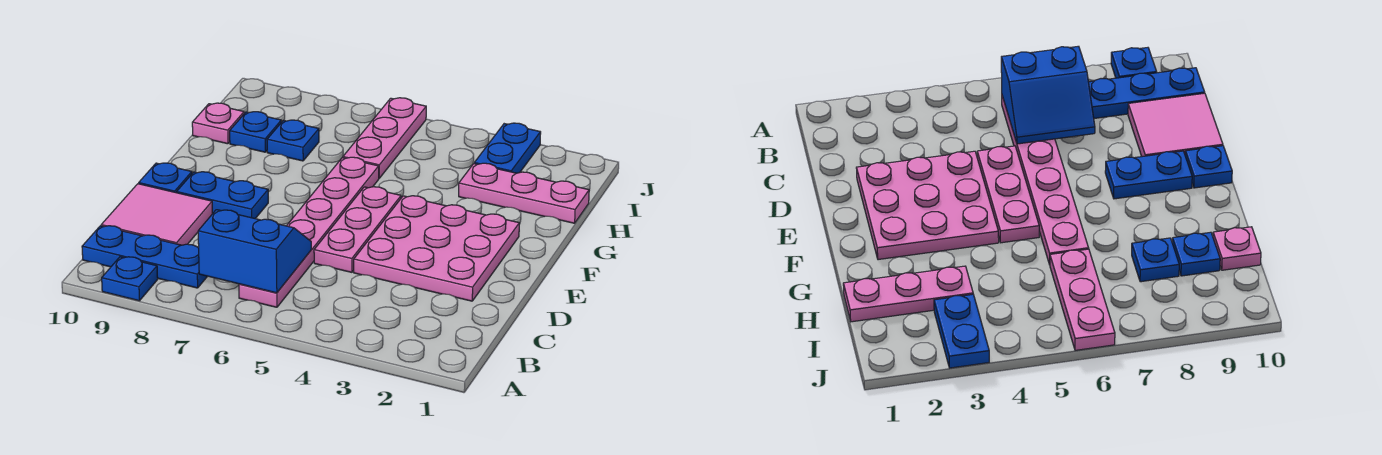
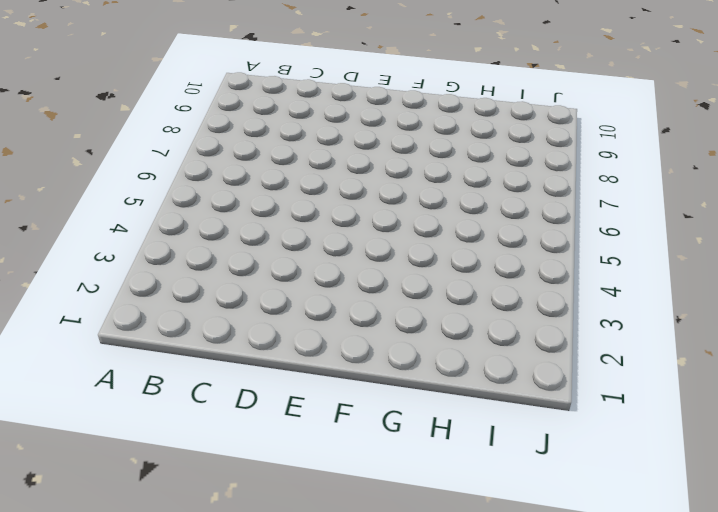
none -> blue plate A9 level 1
none -> pink plate B6:G6 level 1
none -> blue plate B8:B10 level 1

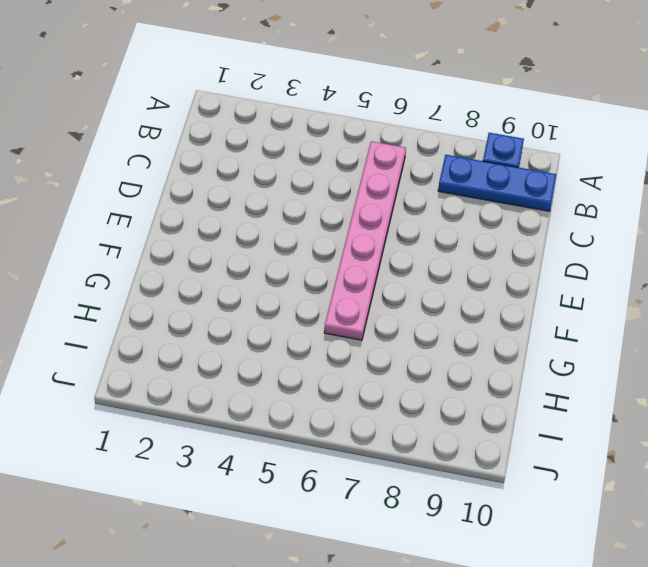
none -> pink tile C9:D10 level 1
none -> pink plate D2:F4 level 1
none -> pink plate D5:F5 level 1

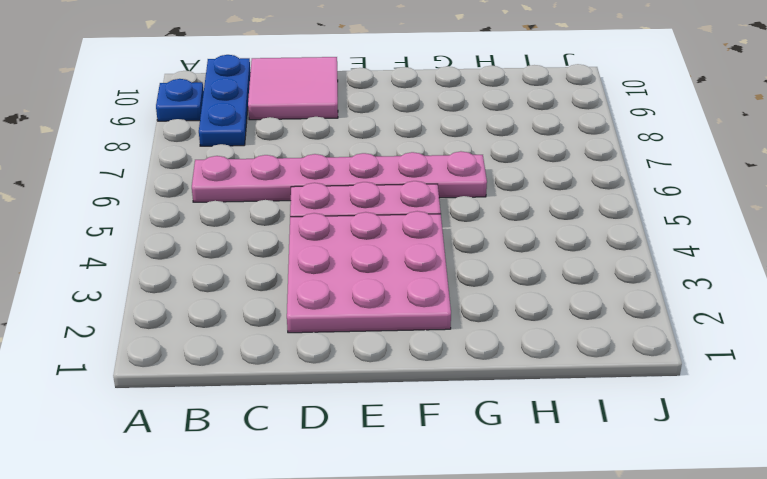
none -> blue plate E8:E9 level 1
none -> blue plate E10 level 1
none -> pink plate H1:H3 level 1

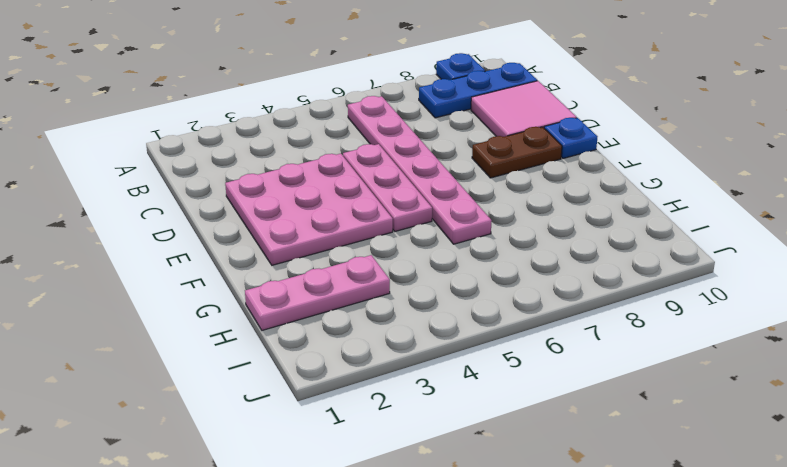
brown plate E8:E9 level 1 -> blue plate E8:E9 level 1
none -> pink plate H6:J6 level 1
none -> blue plate H8 level 1
none -> blue plate H9 level 1

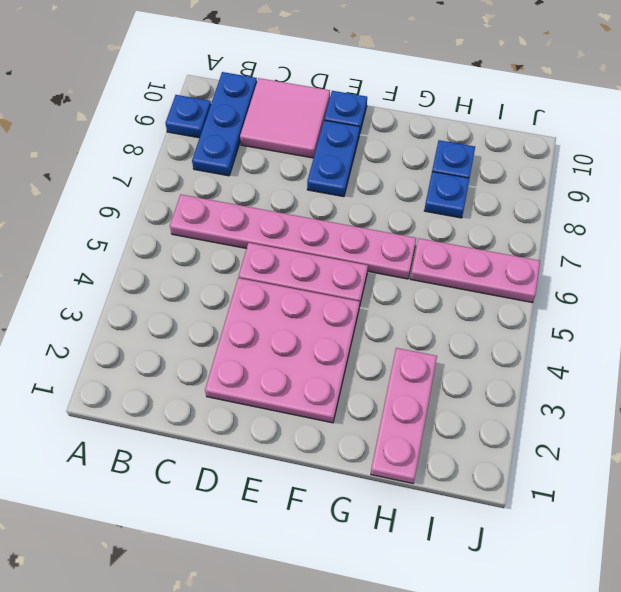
none -> pink plate H10 level 1
none -> blue plate I3:J3 level 1
none -> blue slope B6:C7 level 2 top B

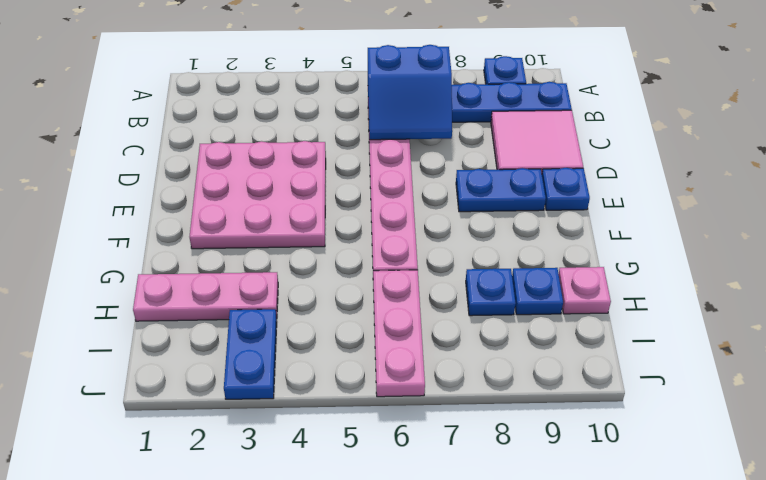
none -> pink plate D5:F5 level 1

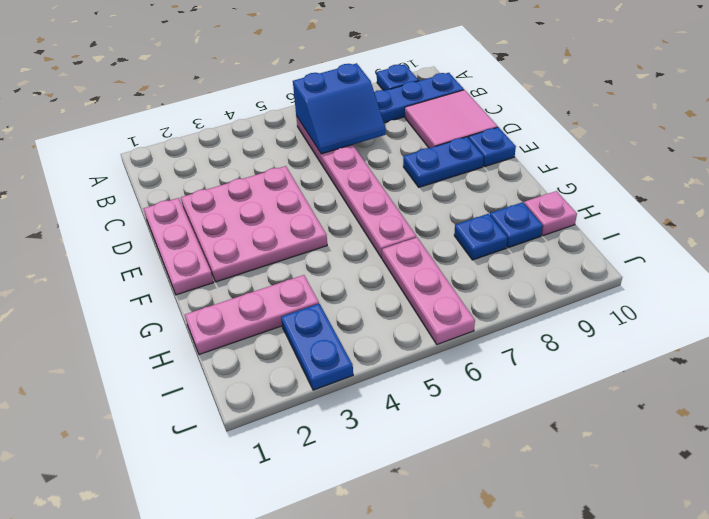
pink plate D1:F1 level 1 -> pink plate D5:F5 level 1

